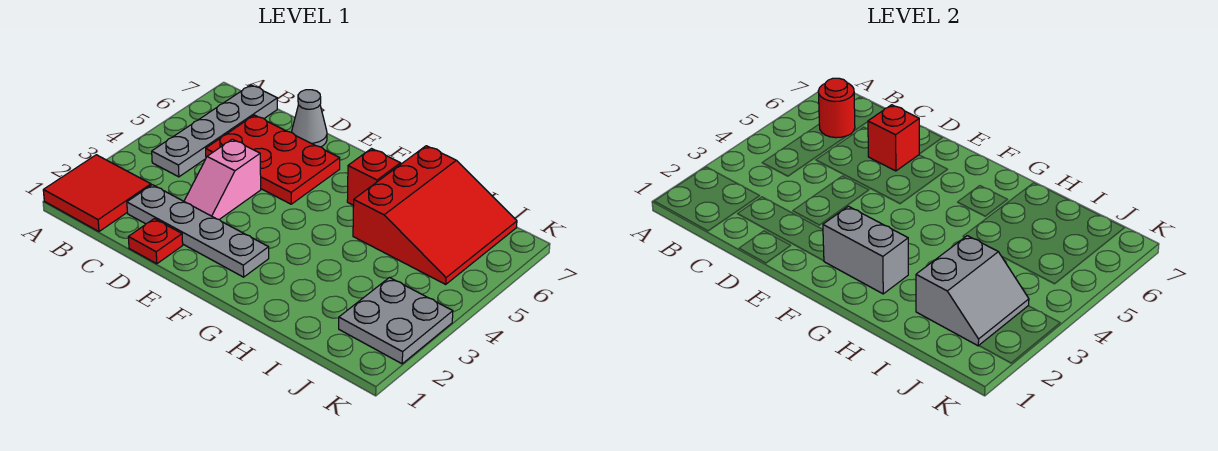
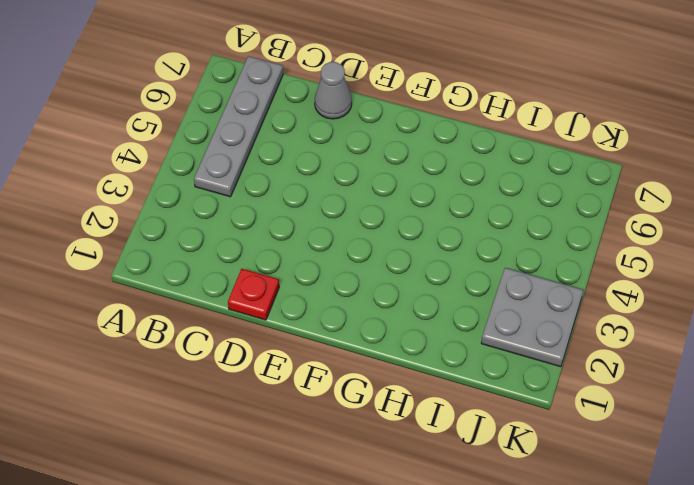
none -> red tile A1:B2 level 1
none -> grey plate C2:F2 level 1
none -> red plate C5:E6 level 1

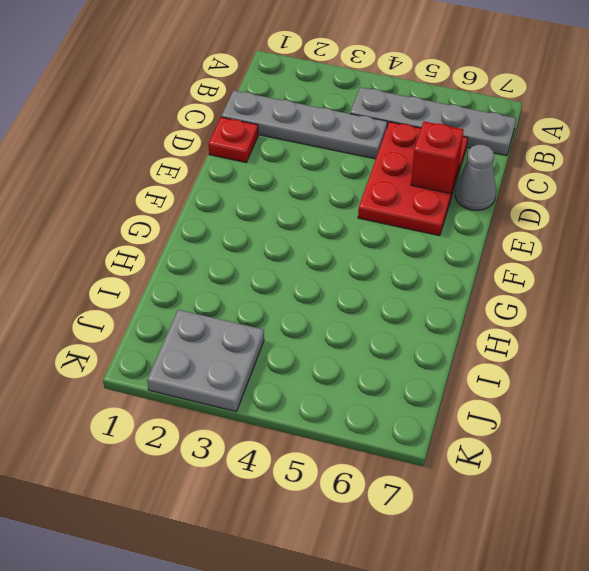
grey plate C1:C4 level 1 -> grey plate C2:F2 level 1
none -> red tile A1:B2 level 1
none -> pink slope D3:D4 level 1 top 4
none -> red brick G6 level 1

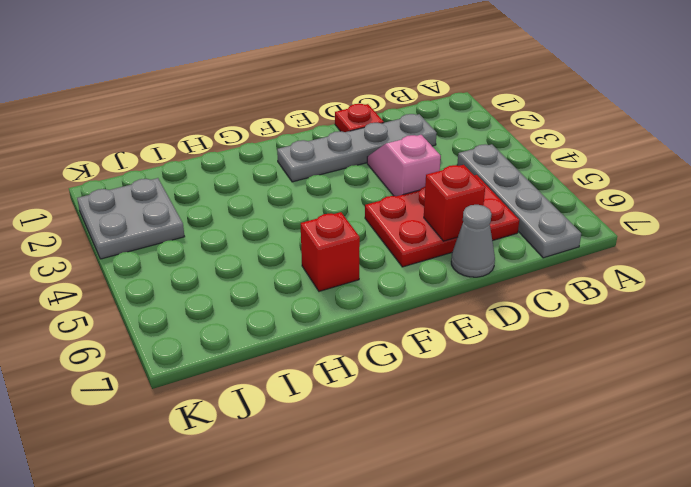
none -> red tile A1:B2 level 1
none -> red slope H5:J7 level 1 top H
none -> red round brick B6 level 2

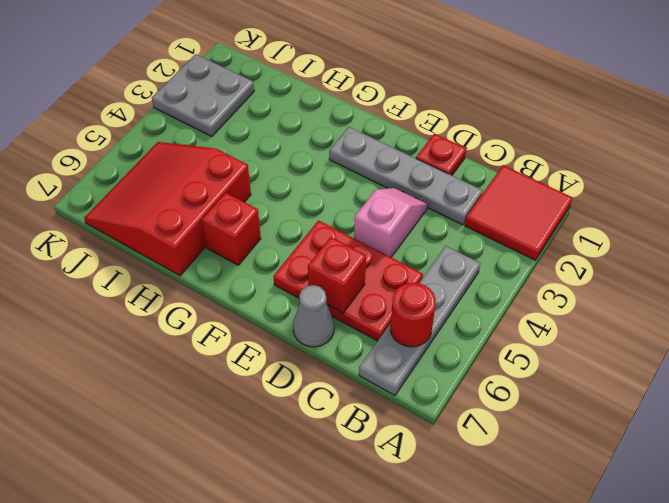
none -> grey brick F2:G2 level 2
none -> grey slope I2:J3 level 2 top I

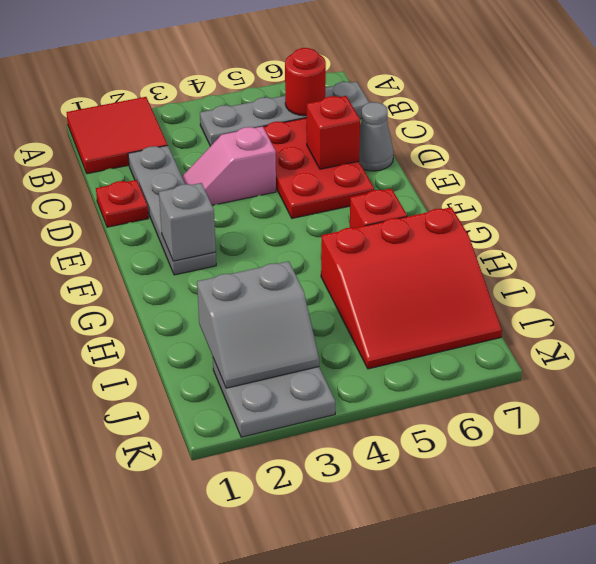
grey brick F2 level 2 -> grey brick F2:G2 level 2

